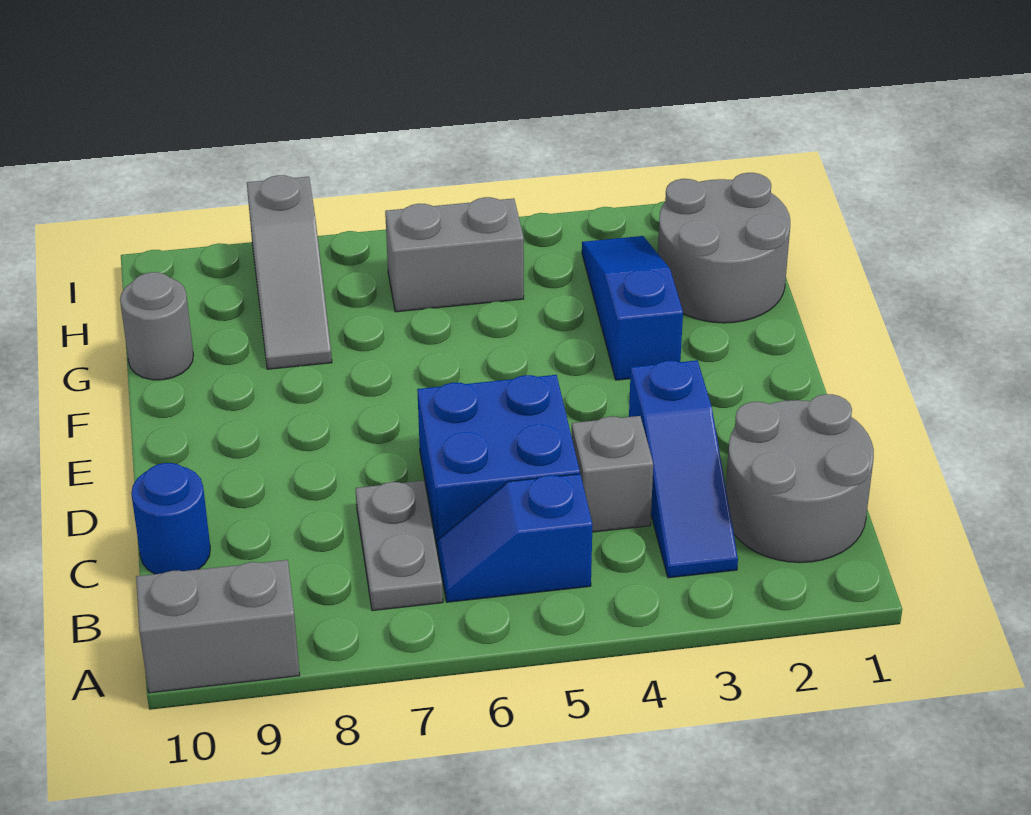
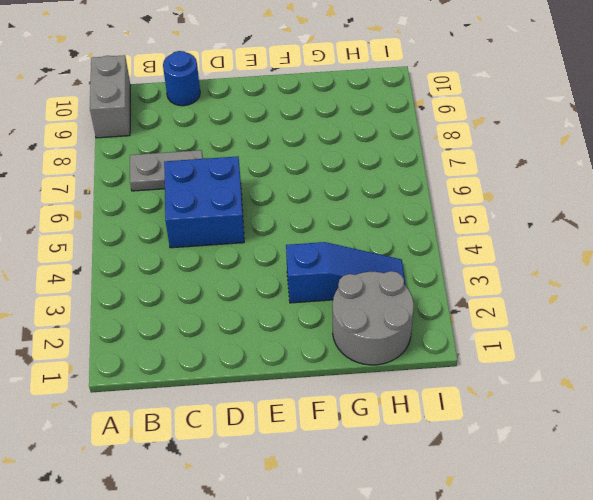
none -> grey round brick B1:C2 level 1
none -> blue slope B3:D3 level 1 top D
none -> blue slope B5:B6 level 1 top 5

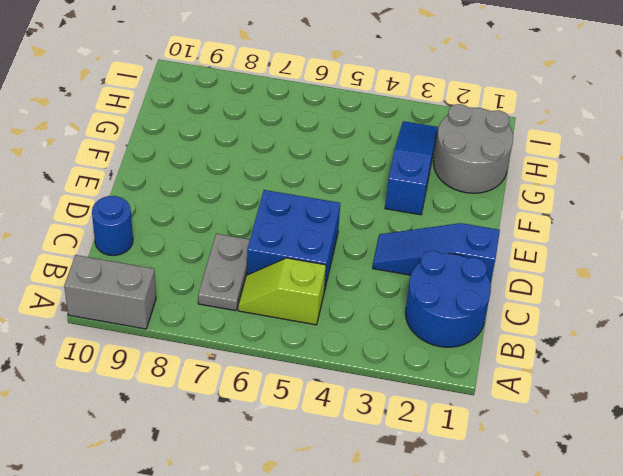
blue round brick B1:C2 level 1 -> grey round brick B1:C2 level 1
lime slope B5:B6 level 1 top 5 -> blue slope B5:B6 level 1 top 5
blue slope D1:D3 level 1 top 1 -> blue slope B3:D3 level 1 top D
none -> grey brick C4 level 1
none -> grey slope G8:I8 level 1 top I
none -> grey round brick G10 level 1

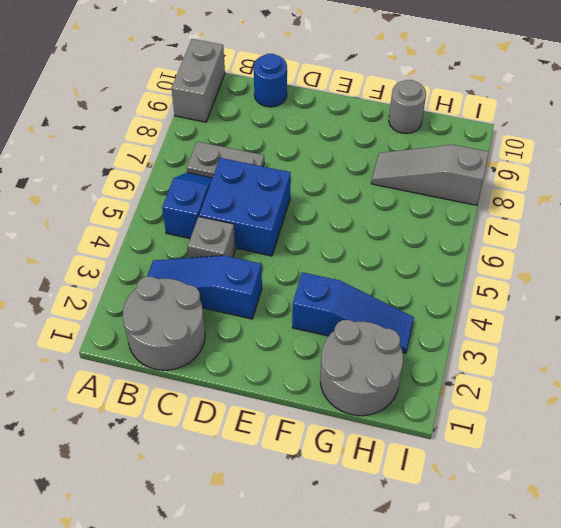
none -> grey brick H5:H6 level 1

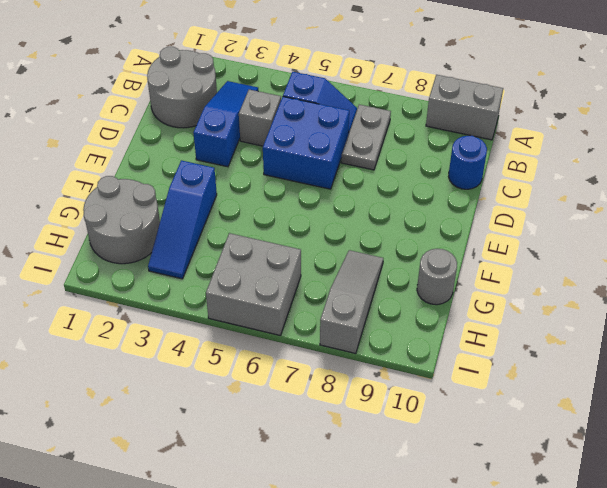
grey brick H5:I6 level 1 -> grey brick H5:H6 level 1

